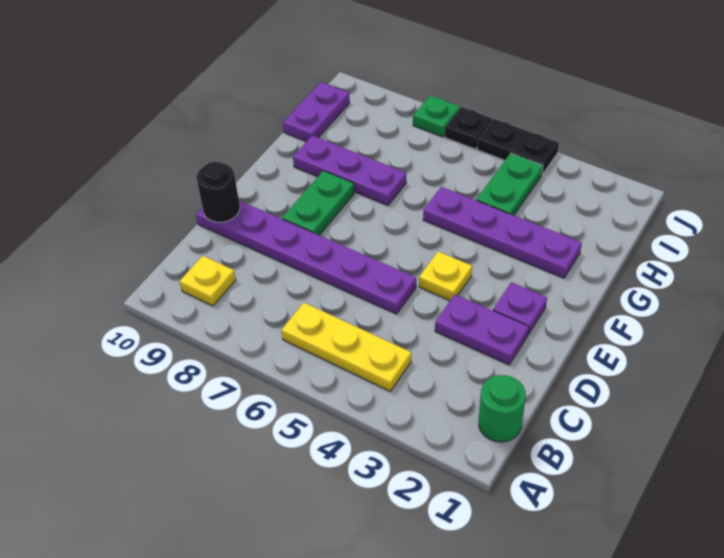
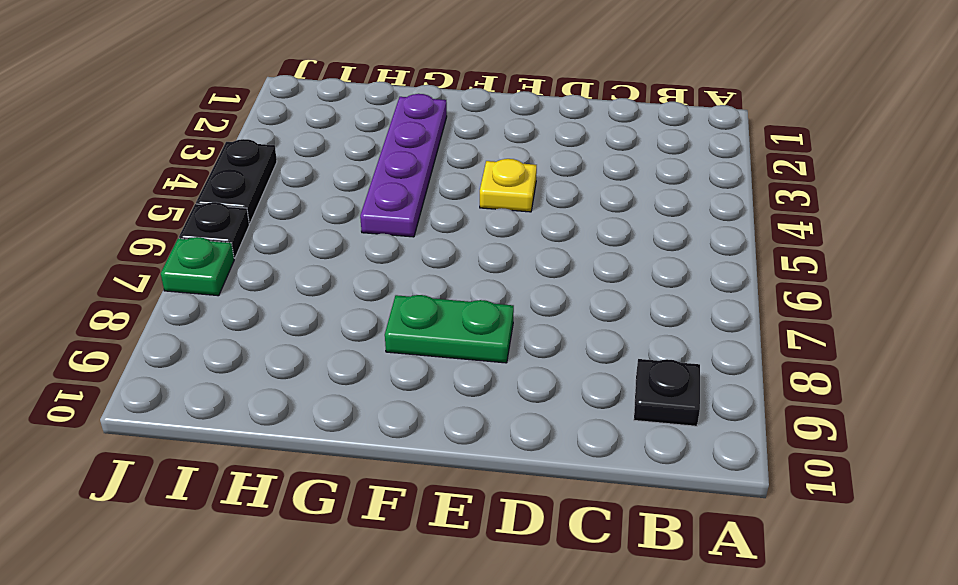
black plate B9 level 1 -> yellow plate B9 level 1
none -> green round brick B1 level 1
none -> yellow plate B4:B6 level 1
none -> purple plate D2:D3 level 1

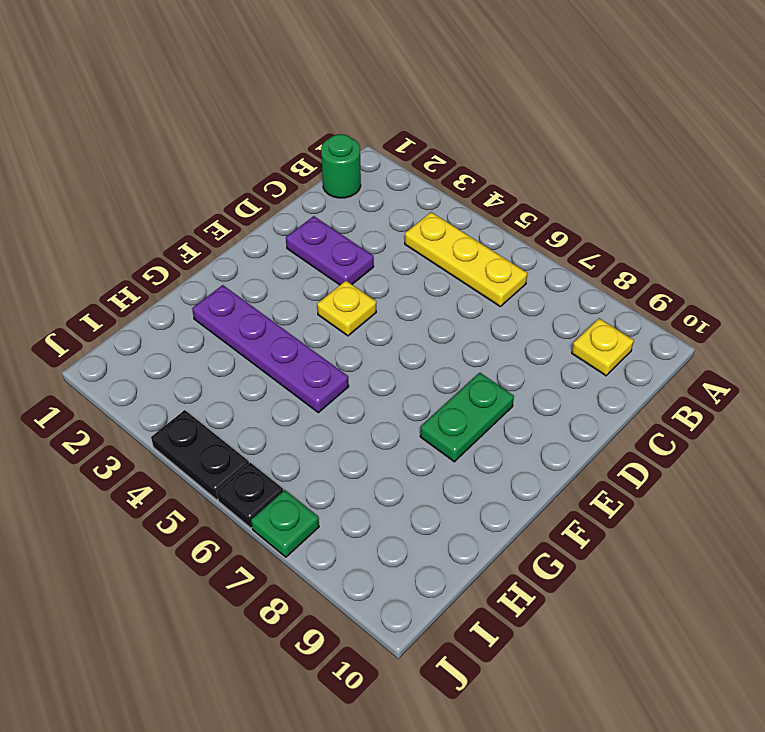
none -> purple plate D5:D10 level 1
none -> purple plate E2 level 1
none -> purple plate G7:G9 level 1

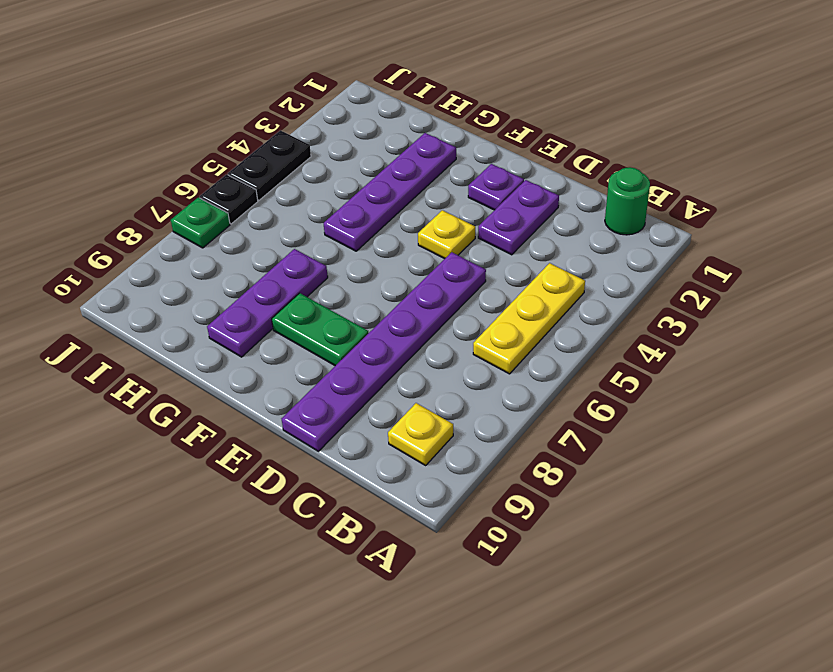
none -> green plate H4:I4 level 1
none -> purple plate H10:I10 level 1
none -> black round brick D10 level 2

